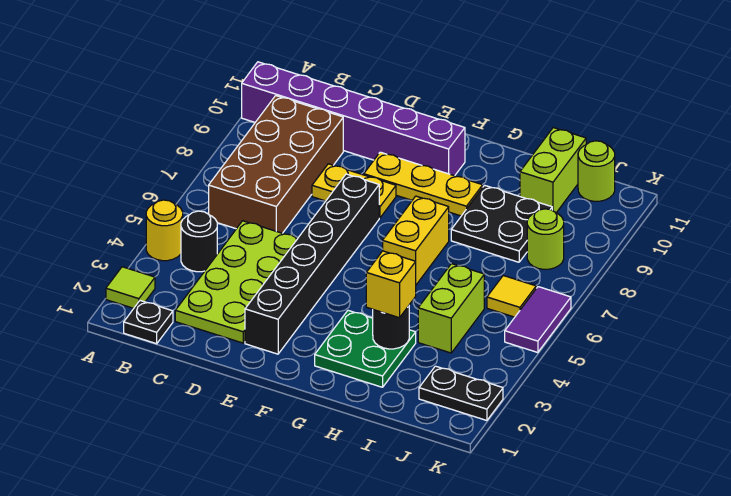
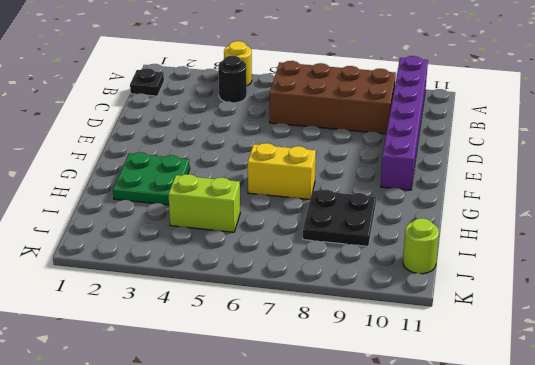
none -> lime tile A2 level 1
none -> lime plate C2:D5 level 1
none -> yellow plate D8:E8 level 1

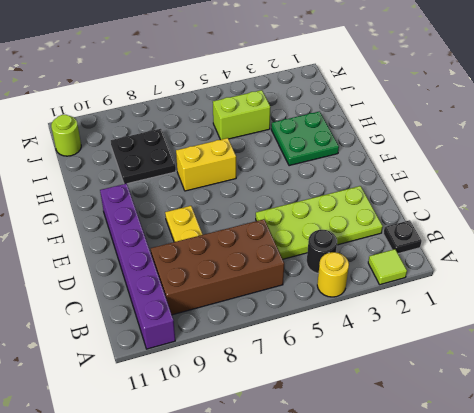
none -> black brick E2:E7 level 1
none -> yellow plate E9:G9 level 1
none -> lime brick I10:I11 level 1

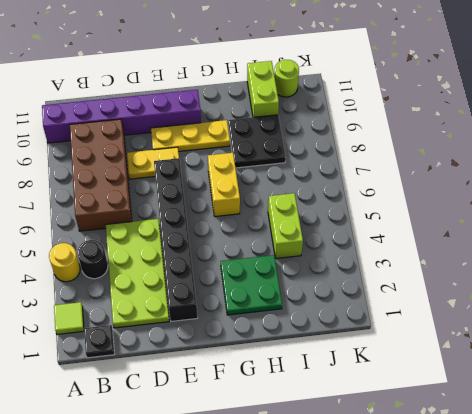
none -> black plate J2:K2 level 1
none -> yellow tile J6 level 1
none -> lime round brick J8 level 1

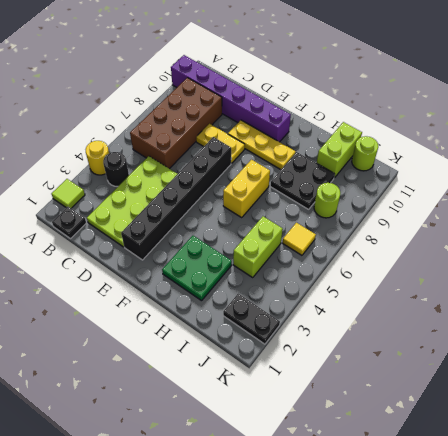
none -> purple tile K5:K6 level 1
none -> black round brick H3 level 2
none -> yellow brick H3 level 3

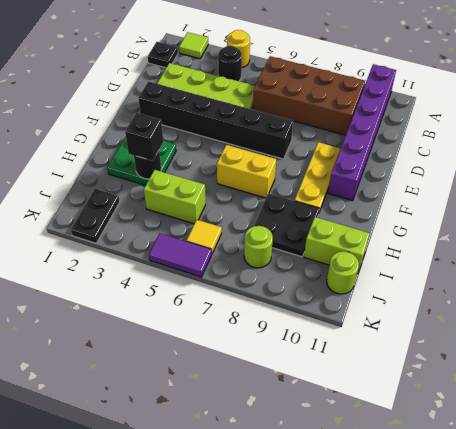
black brick H3 level 3 -> yellow brick H3 level 3
none -> yellow plate D8:E8 level 1

